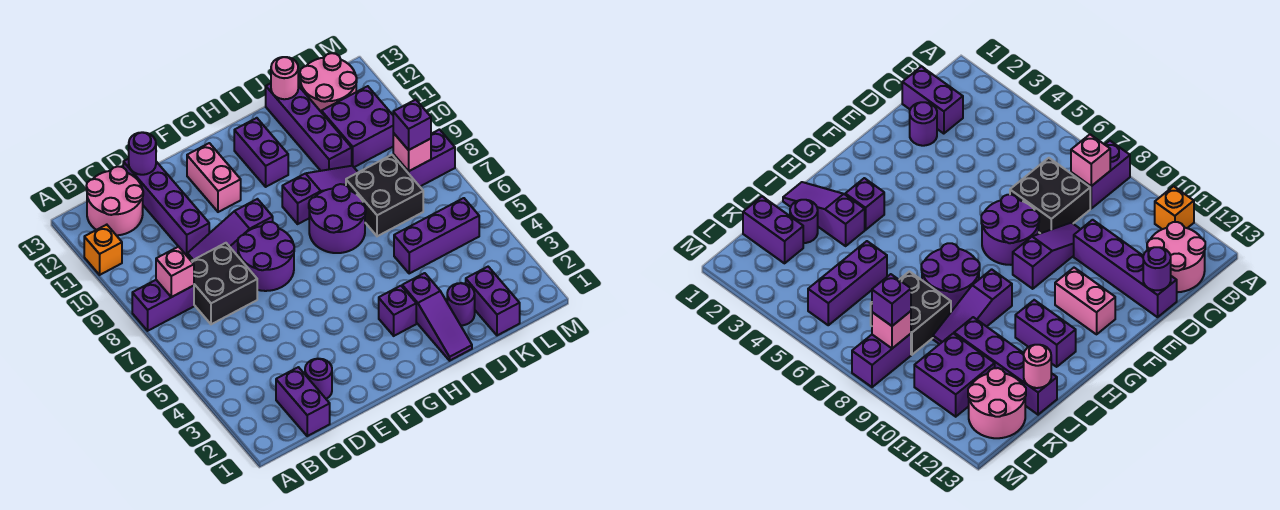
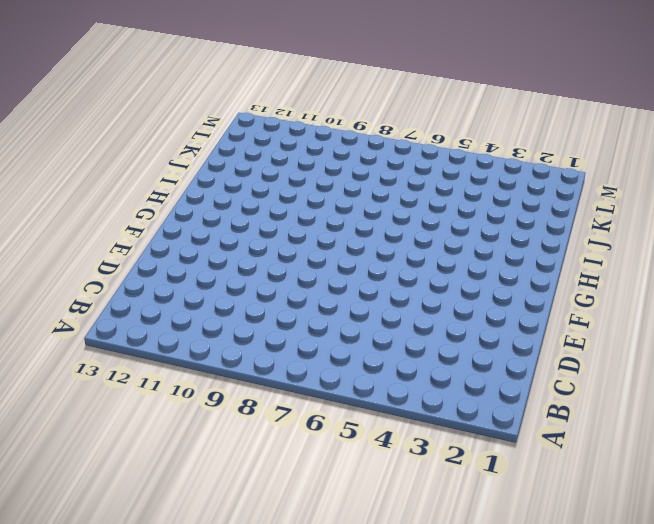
none -> purple brick A8:B8 level 1
none -> orange brick A11 level 1
none -> pink round brick B12:C13 level 1

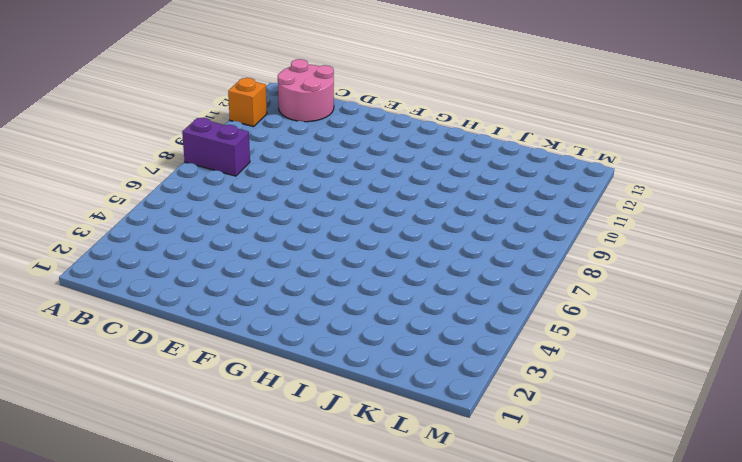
none -> purple brick C1:C2 level 1
none -> black brick C7:D8 level 1
none -> purple round brick D2 level 1

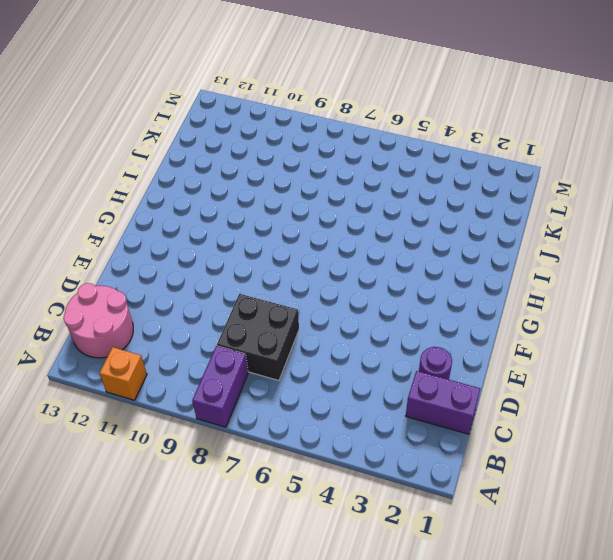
none -> purple slope D9:F9 level 1 top F
none -> purple brick D10:D13 level 1
none -> purple round brick E7:F8 level 1

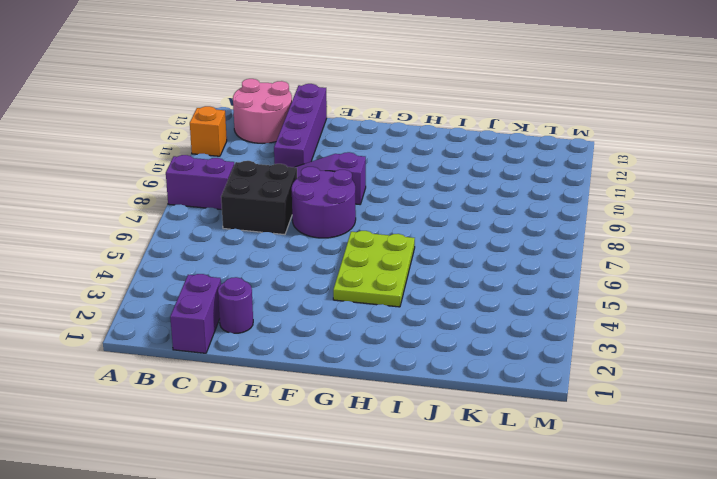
lime plate G4:H6 level 1 -> none
none -> pink brick F11:F12 level 1
none -> purple brick H3 level 1
none -> purple round brick H7:I8 level 1

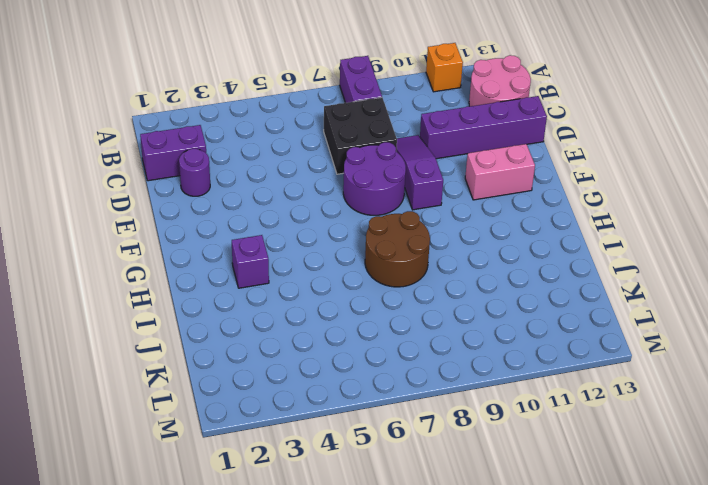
brown round brick H7:I8 level 1 -> purple round brick H7:I8 level 1
none -> purple slope H9:J9 level 1 top H
none -> purple brick H11:H12 level 1
none -> purple slope I1:I3 level 1 top 3

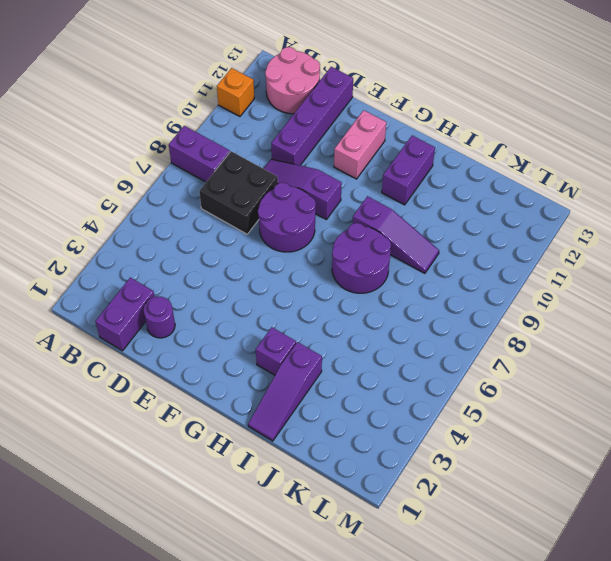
none -> purple round brick J2 level 1
none -> purple brick J5:L5 level 1
none -> black brick J7:K8 level 1

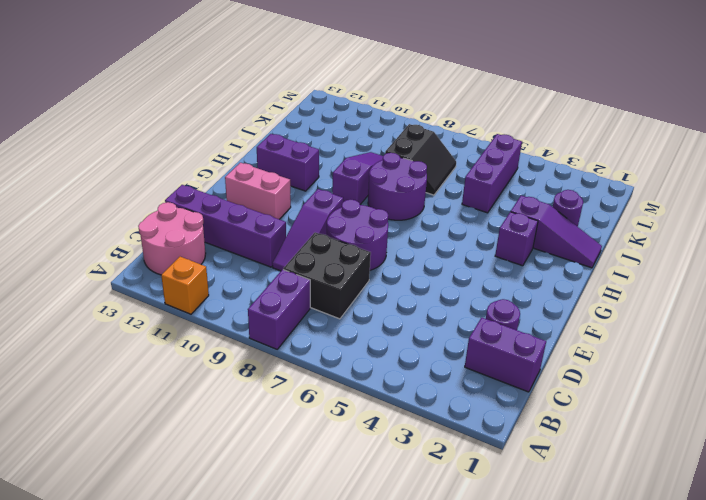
black slope J7:K8 level 1 top 8 -> black brick J7:K8 level 1
none -> purple brick J10:J13 level 1
none -> purple brick K1:K2 level 1
none -> purple brick K10:L11 level 1

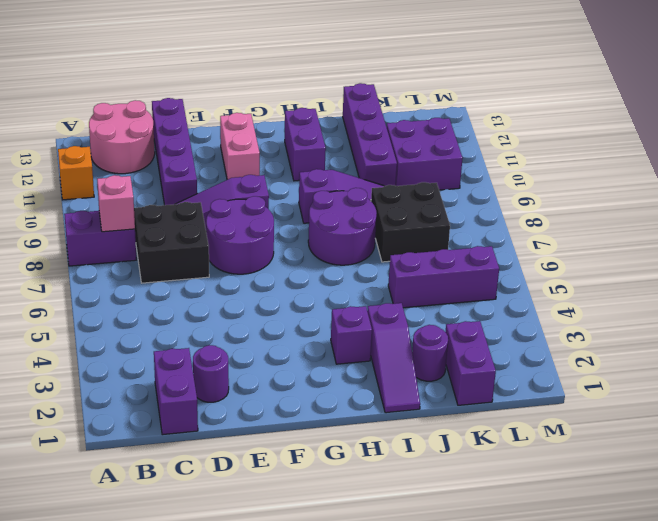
none -> pink round brick K12:L13 level 1
none -> purple brick L8:M8 level 1
none -> purple round brick D13 level 2

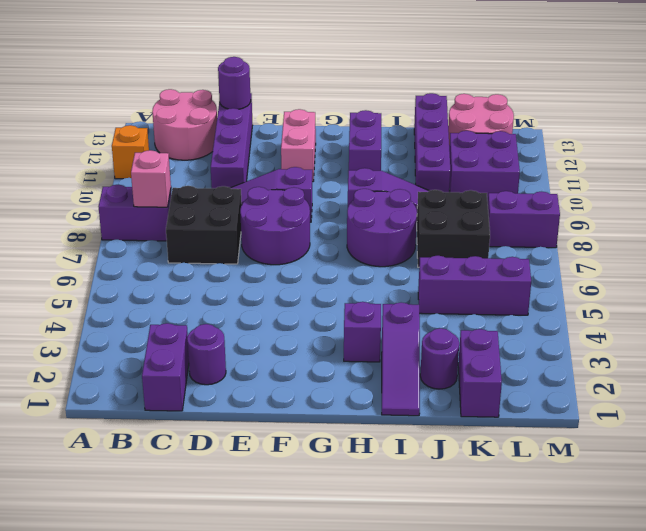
none -> pink round brick J13 level 2
none -> pink brick L8 level 2
none -> purple brick L8 level 3

